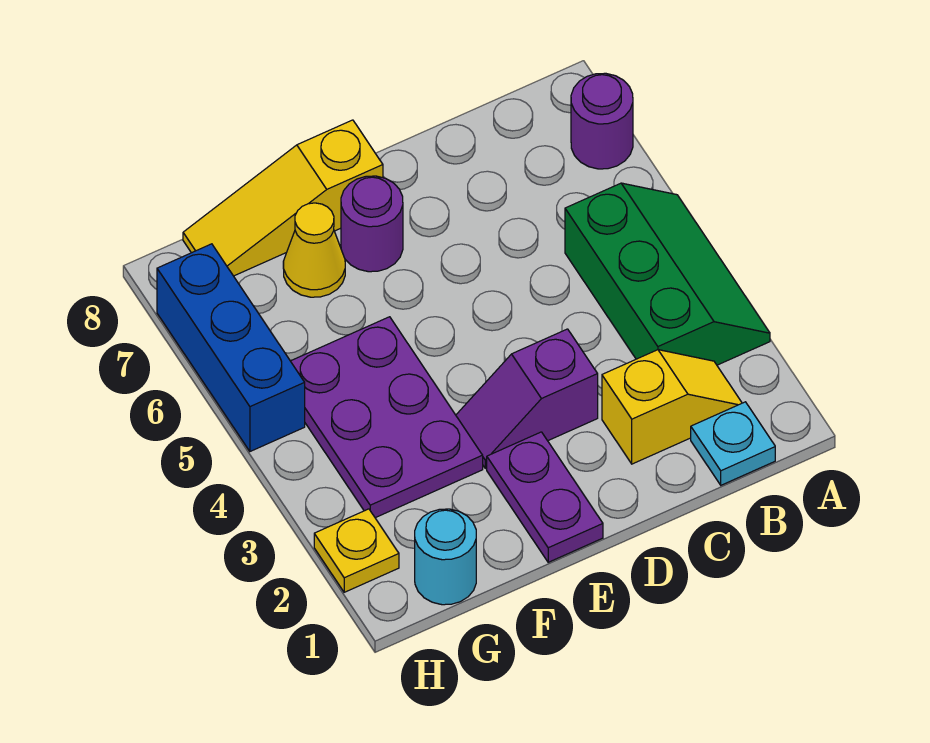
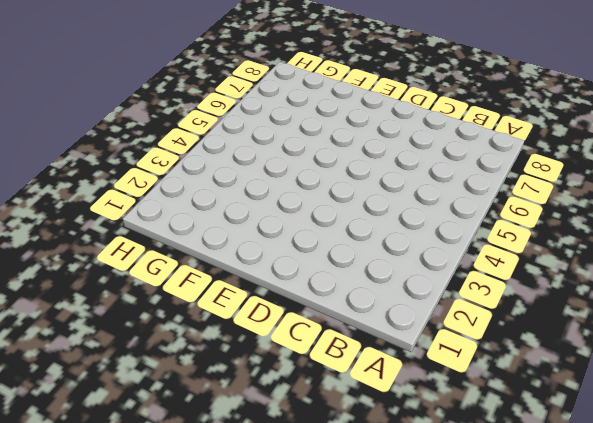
none -> green slope A3:B5 level 1 top B
none -> purple round brick A7 level 1
none -> cyan plate B1 level 1

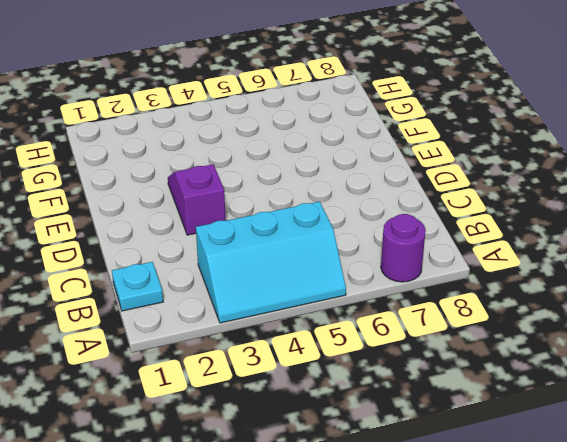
cyan slope A3:B5 level 1 top B -> green slope A3:B5 level 1 top B
none -> yellow slope B2:C2 level 1 top C
none -> purple plate E1:E2 level 1
none -> purple round brick E7 level 1

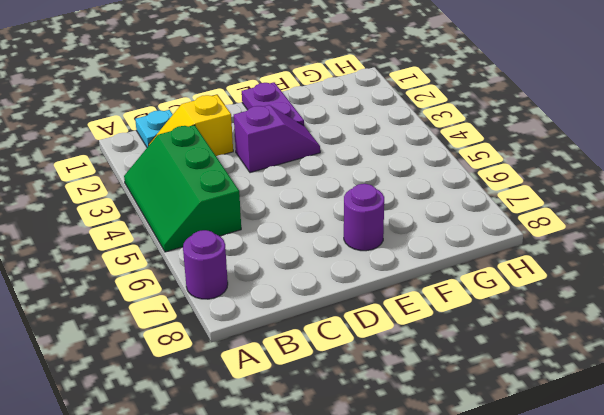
none -> yellow slope E8:G8 level 1 top E
none -> purple plate F3:G5 level 1
none -> yellow cone F7 level 1

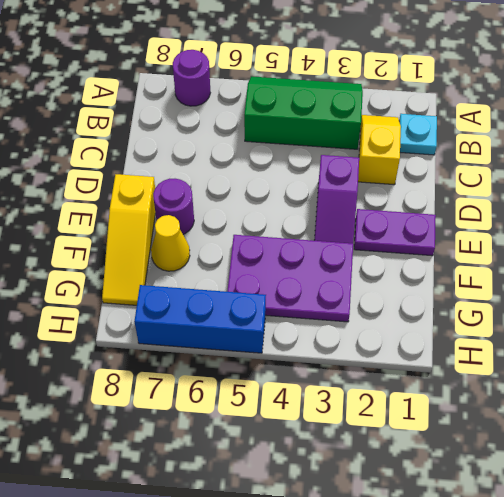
none -> cyan round brick G1 level 1
none -> yellow plate H2 level 1

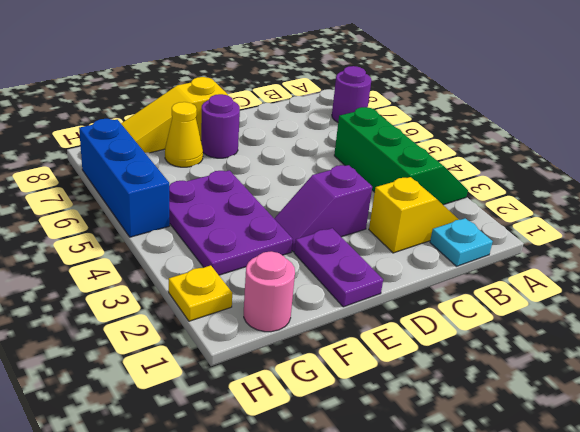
pink round brick G1 level 1 -> cyan round brick G1 level 1

